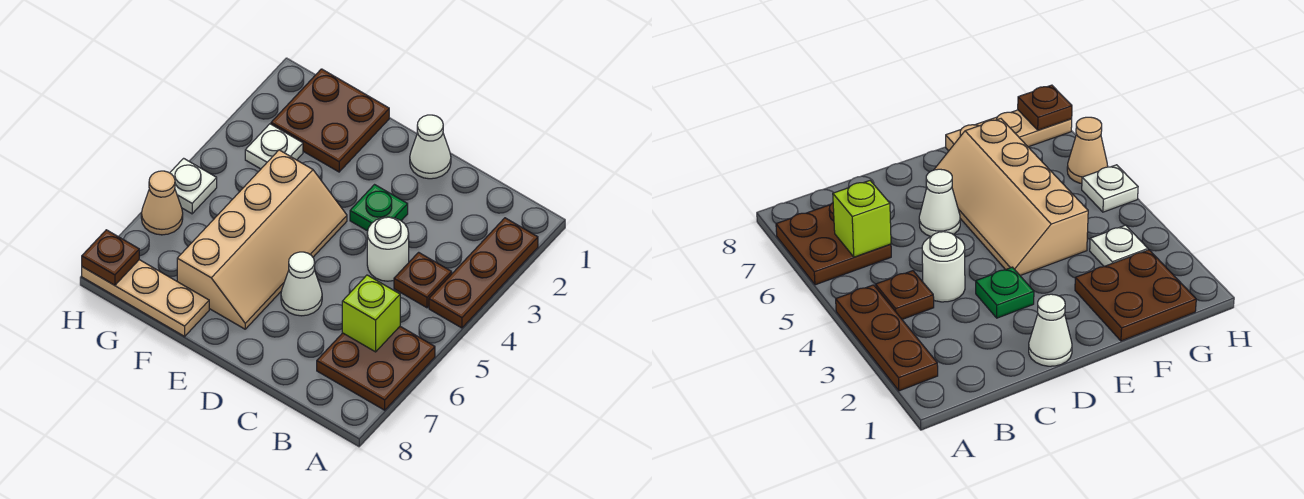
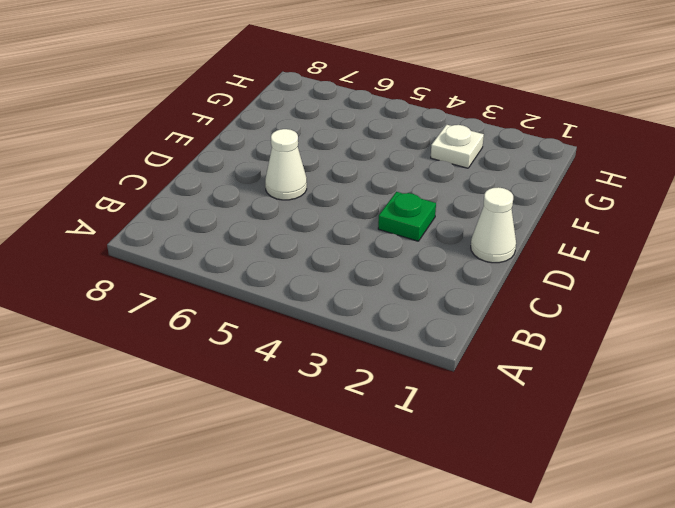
none -> brown plate A2:A4 level 1
none -> brown plate A6:B7 level 1
none -> brown plate B4 level 1

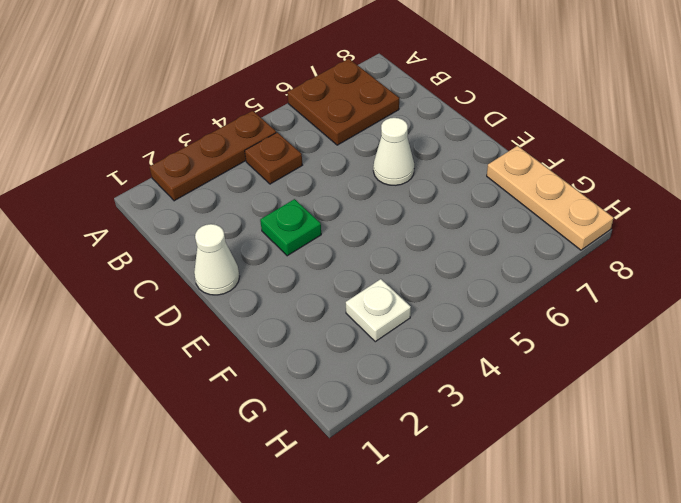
none -> white round brick C4 level 1
none -> tan slope E4:F7 level 1 top F
none -> brown plate F1:G2 level 1

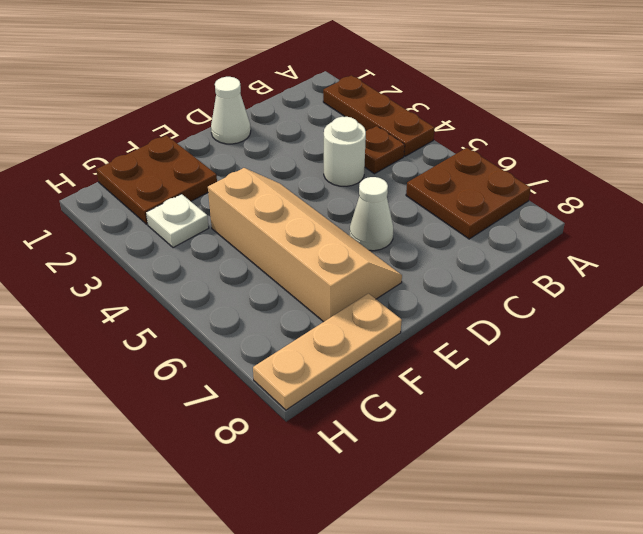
none -> green plate D3 level 1
none -> white plate H5 level 1
none -> tan cone H6 level 1

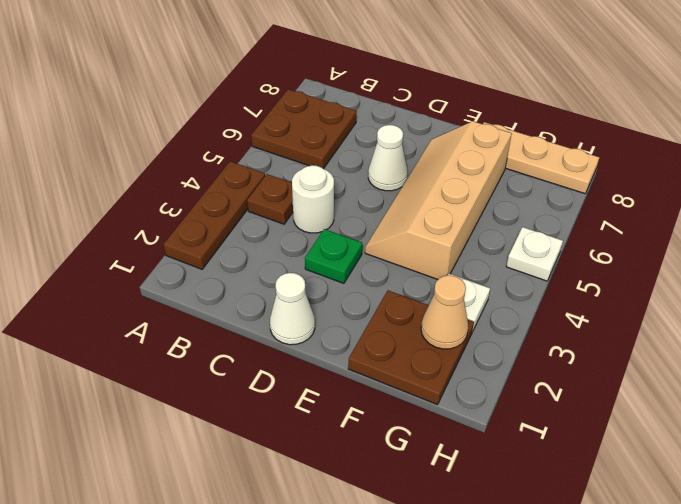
tan cone G2 level 2 -> tan cone H6 level 1
none -> lime brick B6 level 2
none -> brown plate H8 level 2

